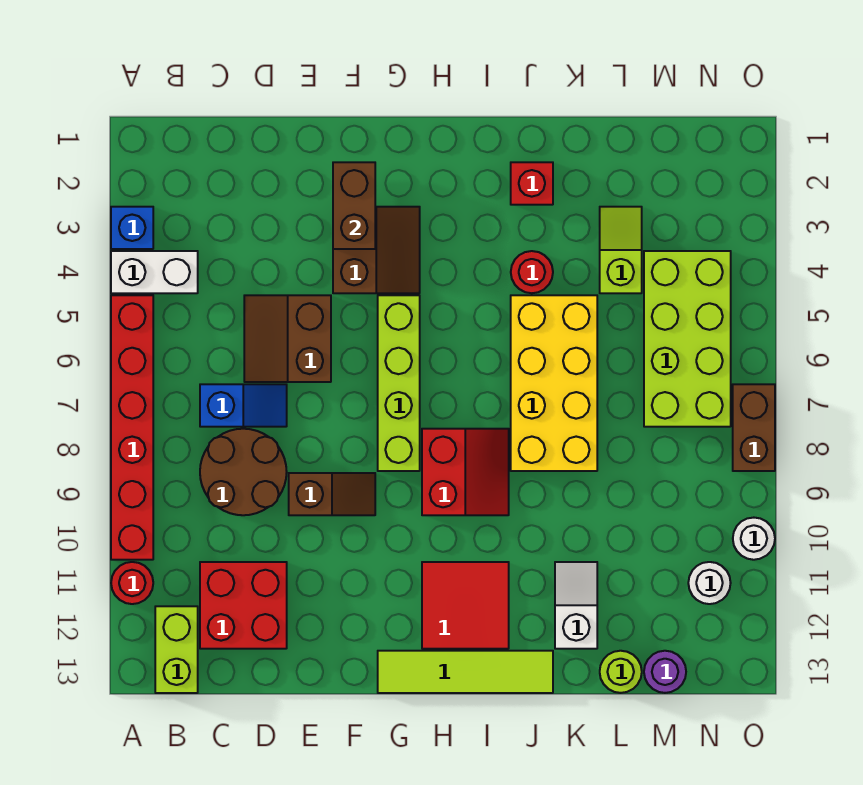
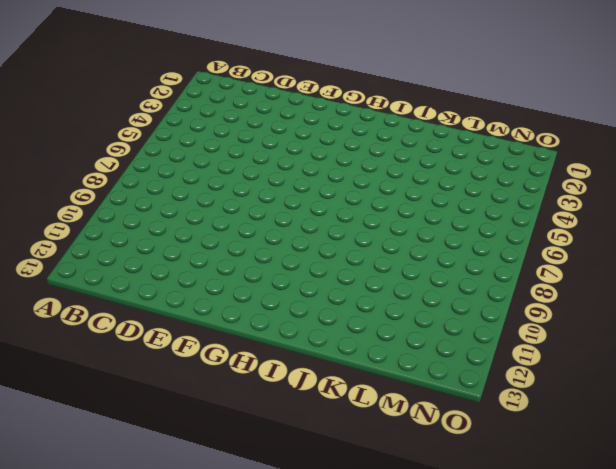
none -> blue brick A3 level 1
none -> white brick A4:B4 level 1
none -> red brick A5:A10 level 1

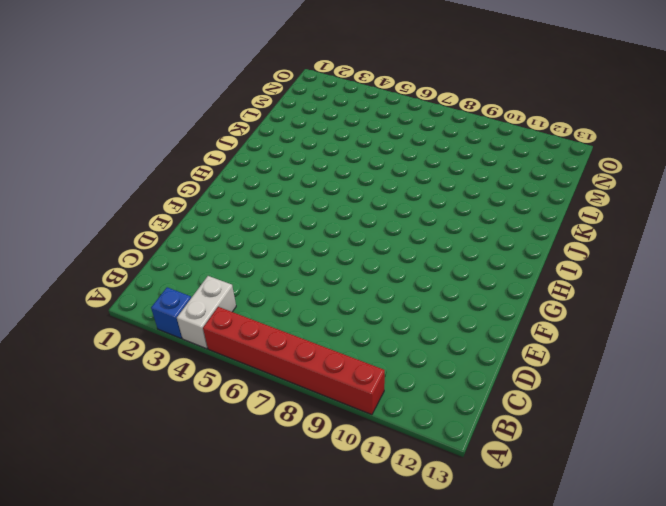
none -> red round brick A11 level 1
none -> lime brick B12:B13 level 1
none -> blue slope C7:D7 level 1 top C

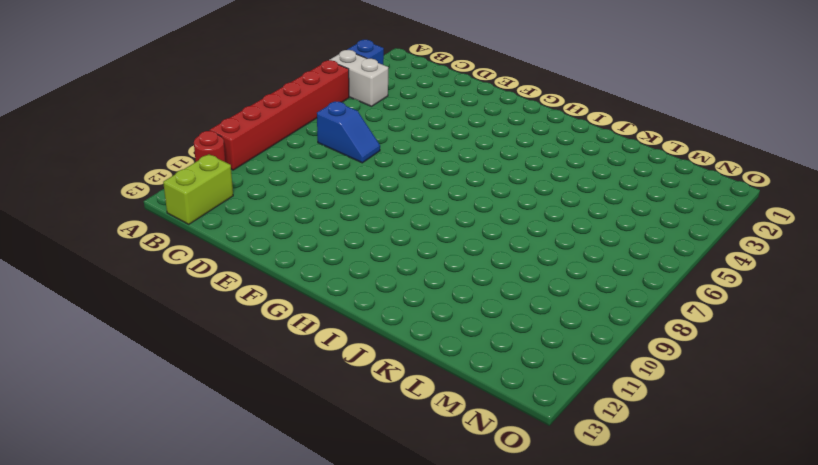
none -> brown round brick C8:D9 level 1
none -> red brick C11:D12 level 1
none -> brown slope D5:E6 level 1 top E

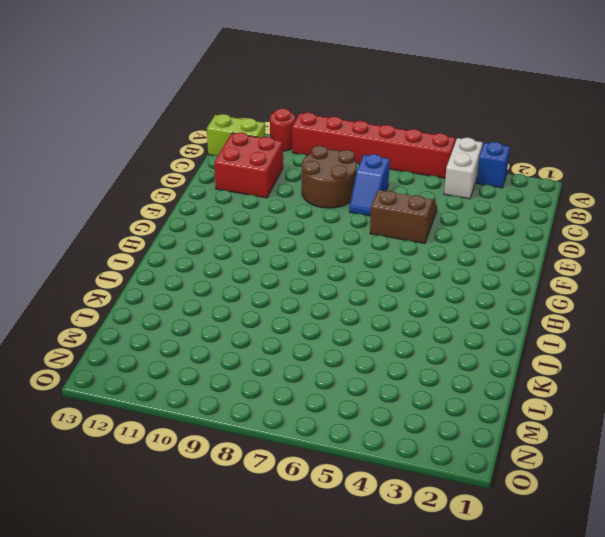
none -> brown slope E9:F9 level 1 top E
none -> brown slope F3:G4 level 1 top F
none -> lime brick G5:G8 level 1

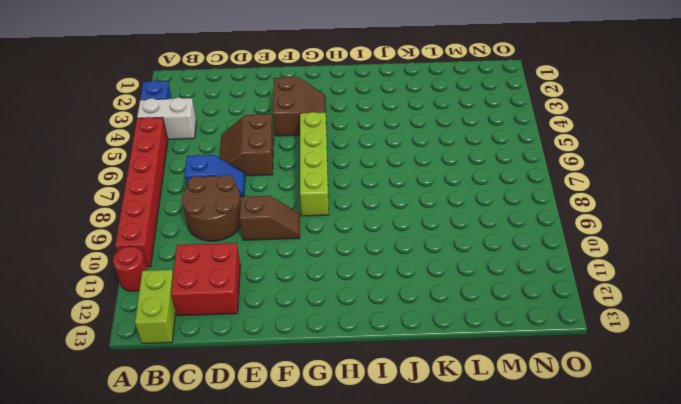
none -> lime tile G13:J13 level 1
none -> red slope H8:I9 level 1 top H
none -> red tile H11:I12 level 1

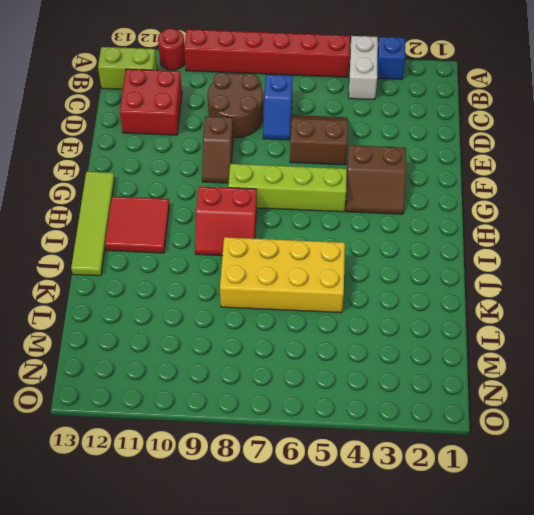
none -> red brick J2 level 1
none -> red round brick J4 level 1
none -> white slope K11:K12 level 1 top 12

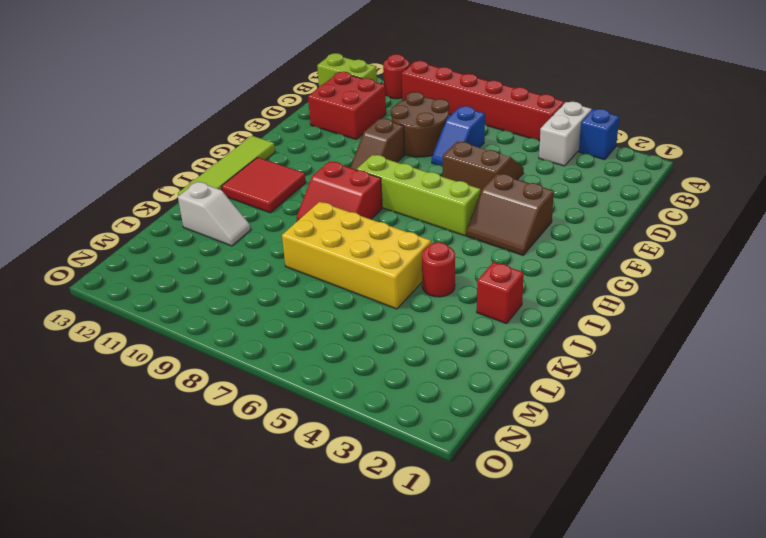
none -> lime slope L3:L4 level 1 top 4
none -> lime round brick L13 level 1
none -> lime brick M4:N7 level 1

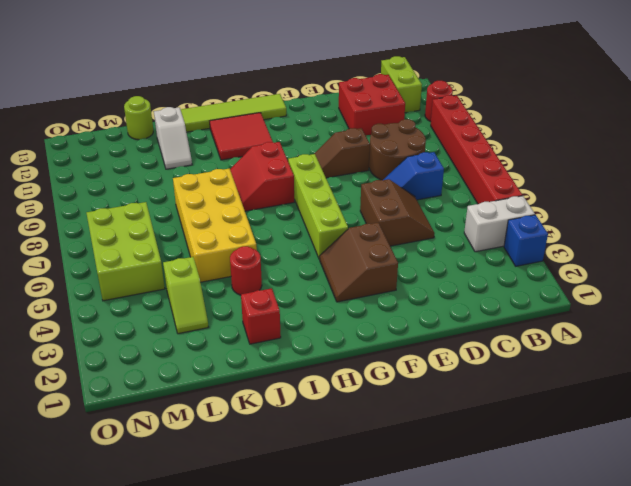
lime brick M5:N7 level 1 -> lime brick M4:N7 level 1
none -> purple round brick M13 level 1
none -> white round brick N11 level 1
none -> brown brick O7:O8 level 1

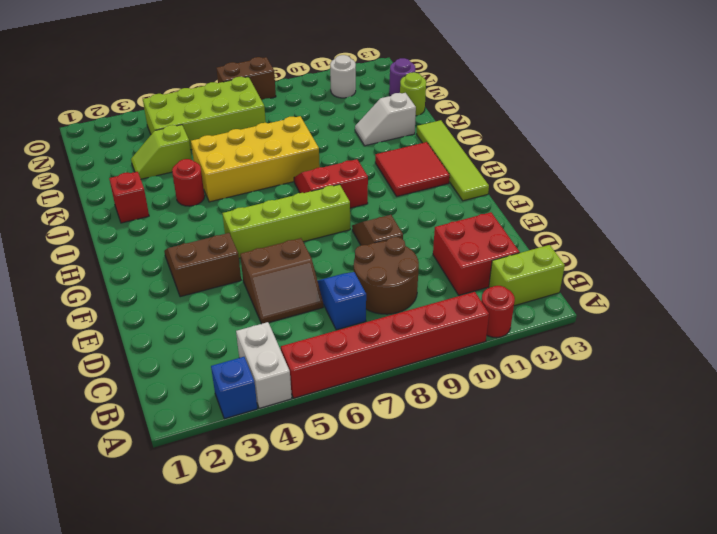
none -> white round brick O10 level 1
none -> brown brick F2:F3 level 2

